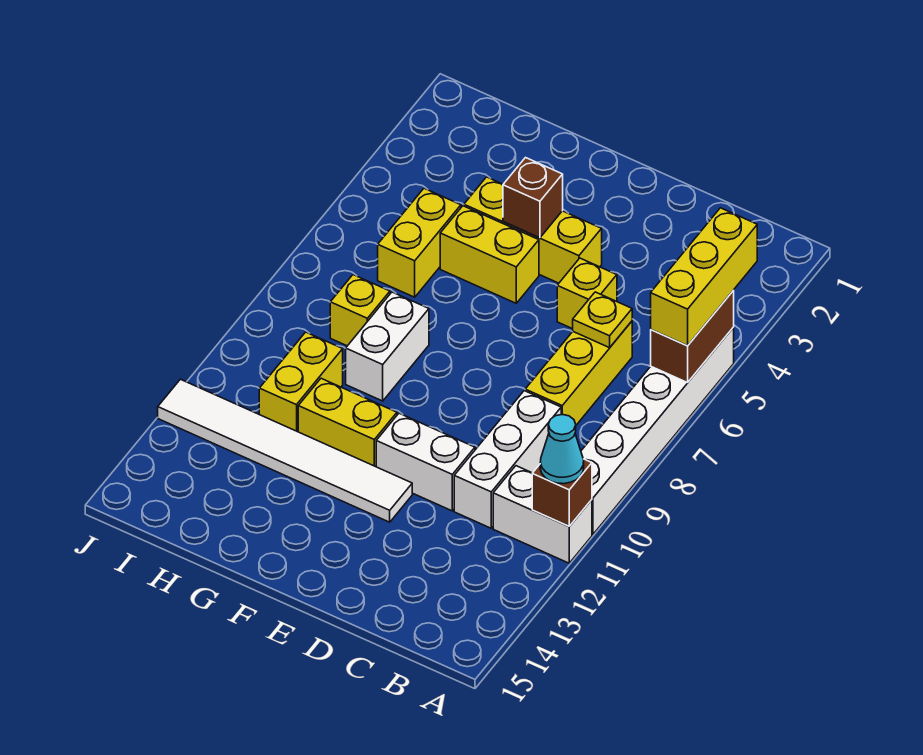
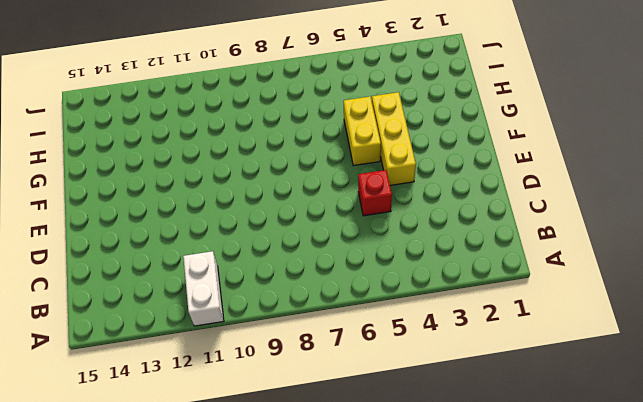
red brick D5 level 1 -> yellow brick D5 level 1
none -> white brick A5:A10 level 1
none -> yellow brick C6:C8 level 1
none -> white brick C9:C11 level 1

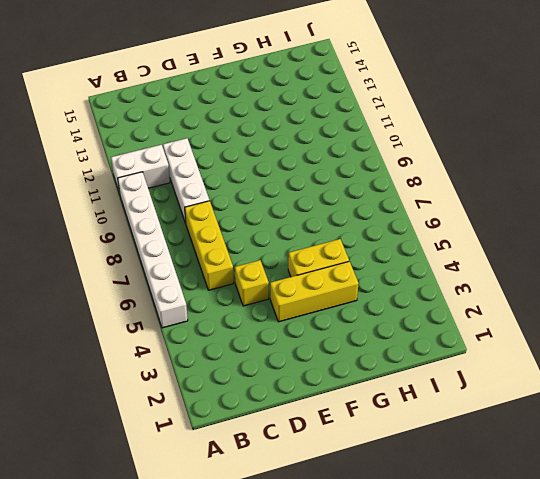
none -> white brick D11:E11 level 1
none -> white tile E12:J12 level 1
none -> yellow brick F11:G11 level 1

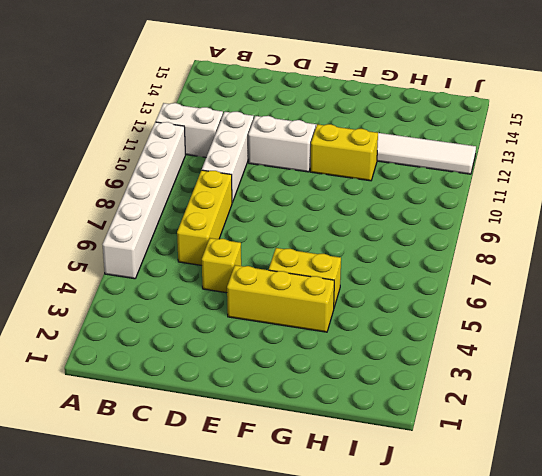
none -> white brick G8:G9 level 1
none -> yellow brick H5:H6 level 1
none -> yellow brick H8 level 1

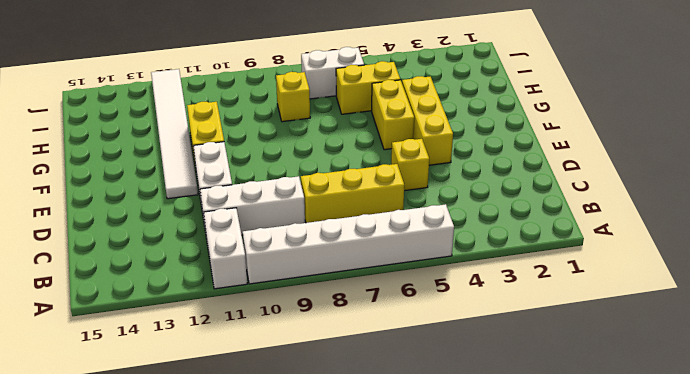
white brick I6:I7 level 1 -> white brick G8:G9 level 1
none -> yellow brick H10:H11 level 1
none -> brown brick A5:A6 level 2
none -> brown brick A11 level 2

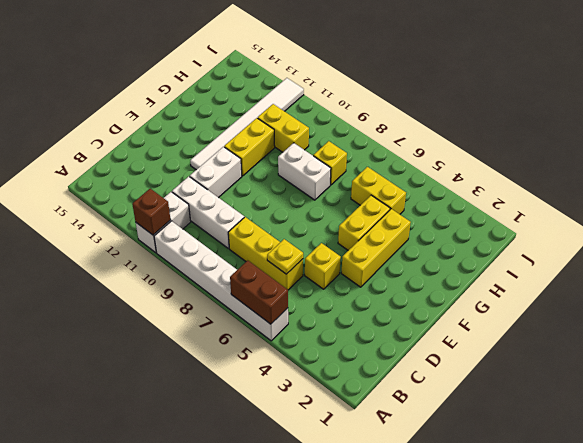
none -> brown brick F4 level 2
none -> yellow brick A4:A6 level 3
none -> cyan cone A11 level 3

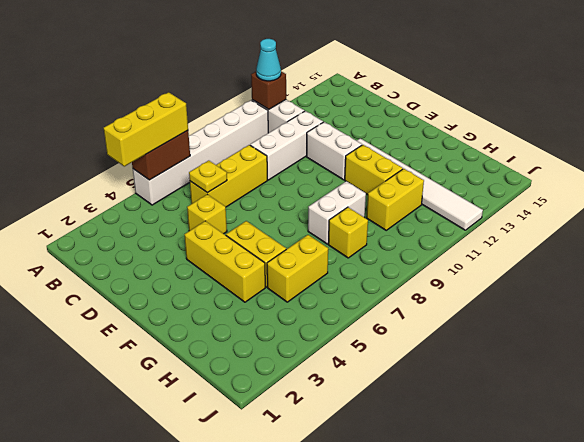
none -> brown brick F4 level 2

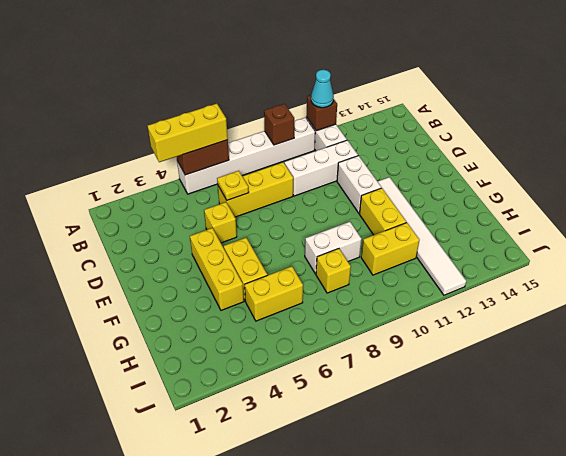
brown brick A9 level 2 -> brown brick F4 level 2

